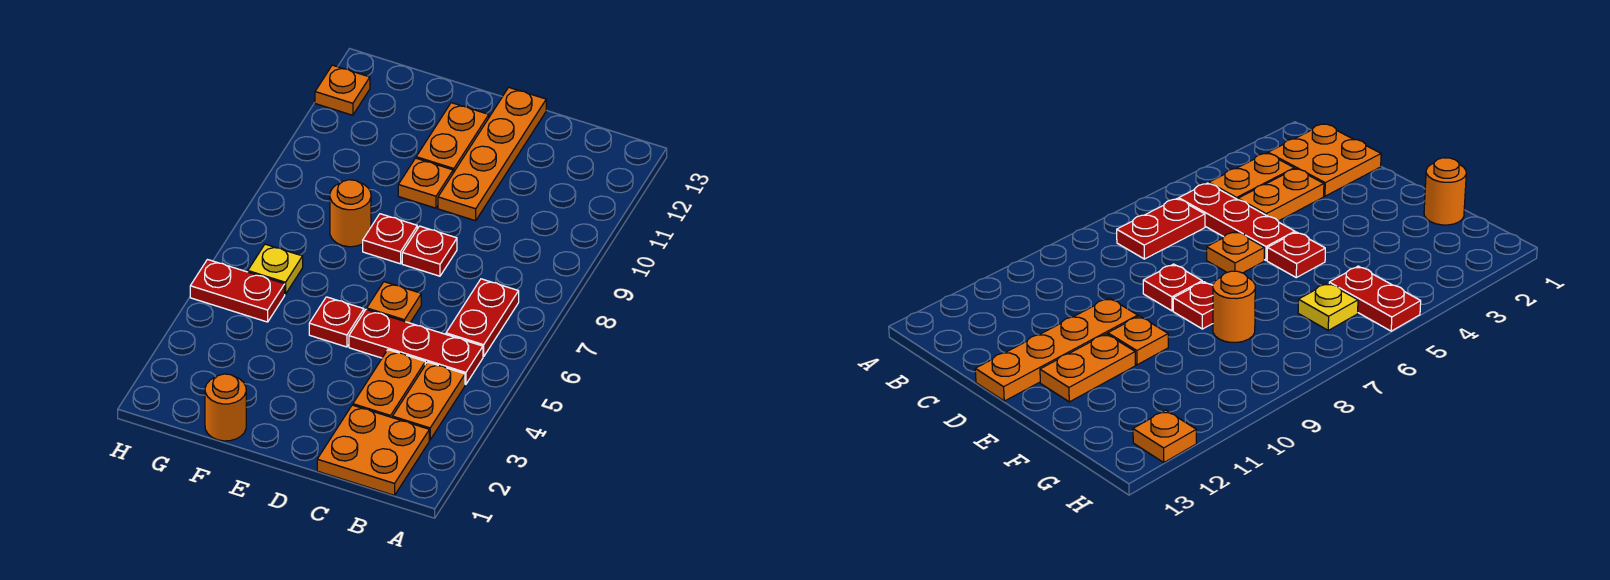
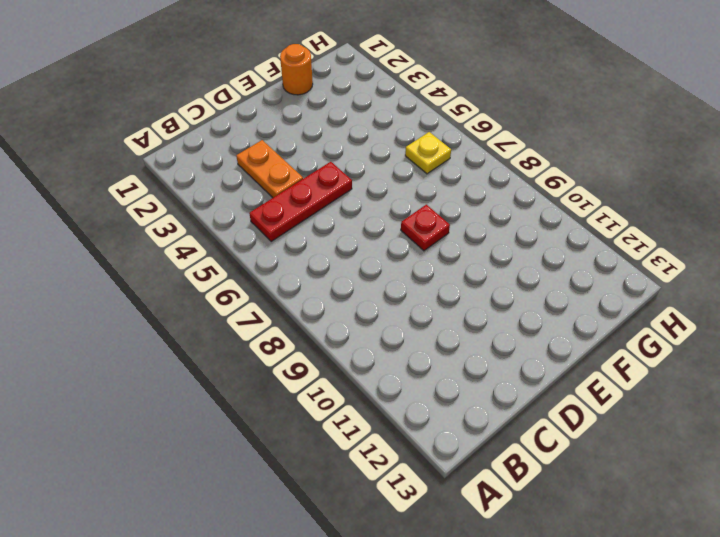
none -> orange plate B1:C2 level 1
none -> orange plate B3:B4 level 1
none -> red plate B6:B7 level 1

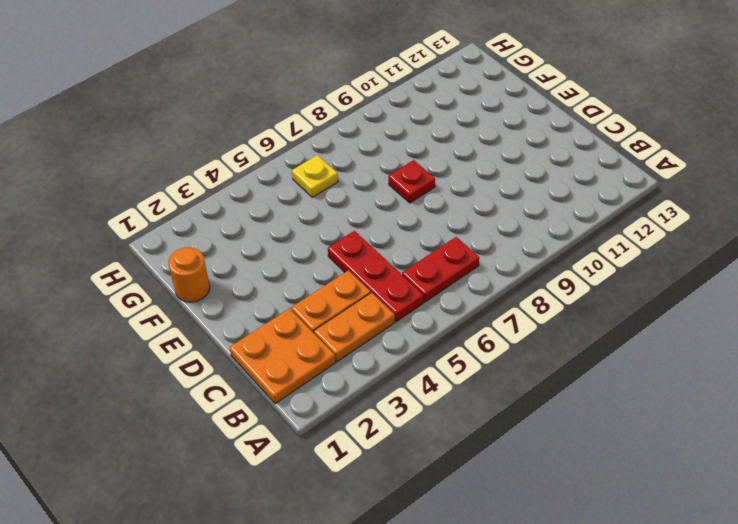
none -> orange plate D6 level 1
none -> red plate D8 level 1
none -> orange plate D10:D13 level 1

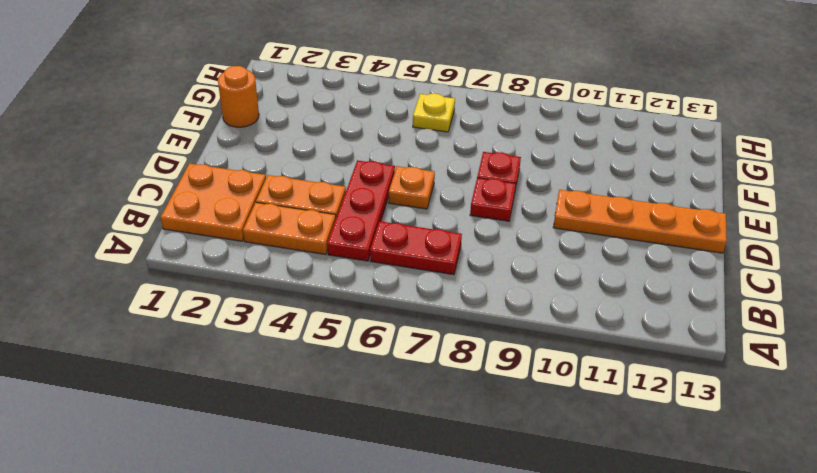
none -> red plate E5 level 1
none -> orange plate E10 level 1
none -> orange plate E11:E12 level 1

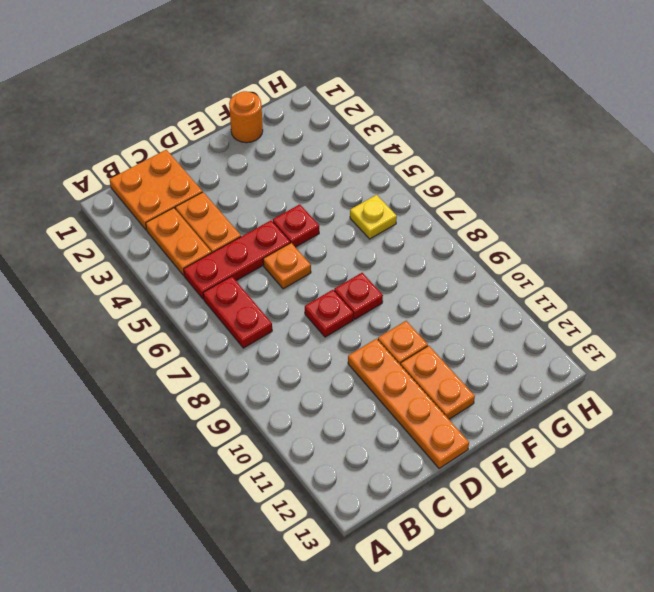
none -> orange round brick F8 level 1
none -> red plate G5:H5 level 1
none -> orange plate H12 level 1

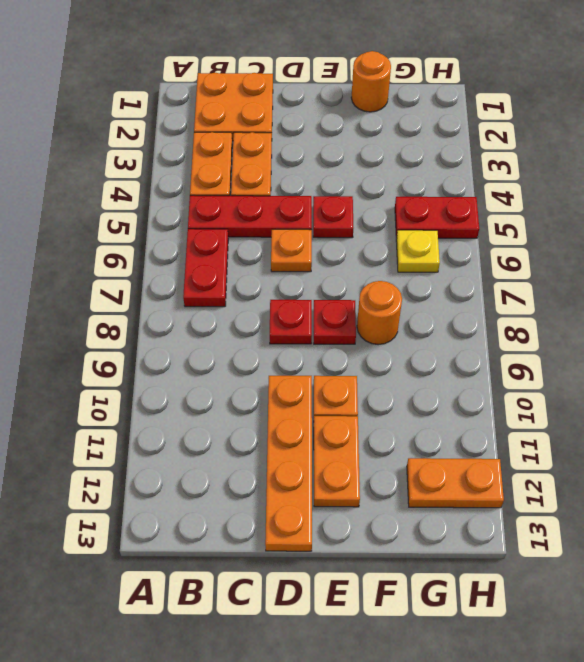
orange plate G12:H12 level 1 -> orange plate H12 level 1

